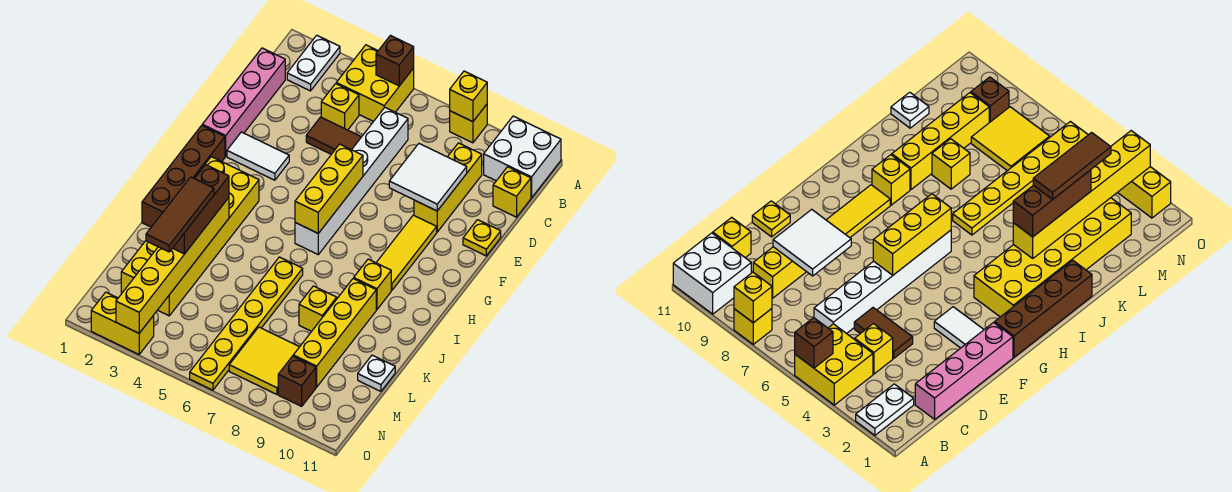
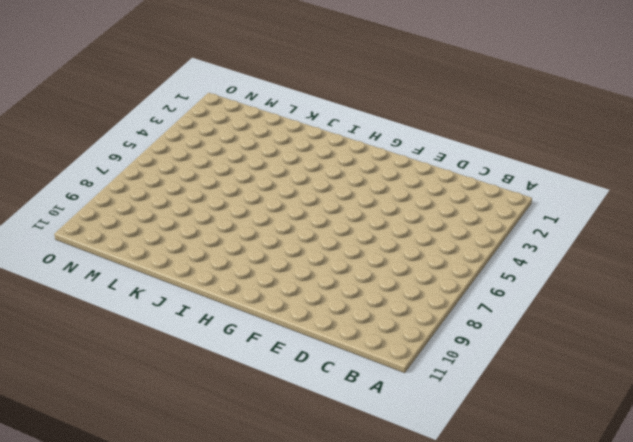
none -> white plate A2:B2 level 1
none -> yellow brick A4:B5 level 1
none -> yellow brick A8 level 1
none -> white brick A10:B11 level 1

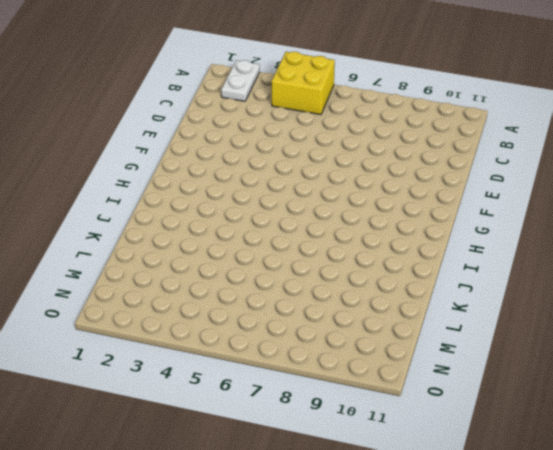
none -> yellow brick A8 level 1
none -> white brick A10:B11 level 1
none -> pink brick C1:F1 level 1
none -> yellow brick C4 level 1

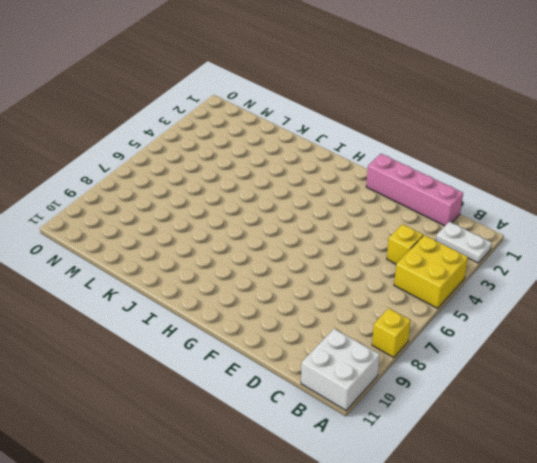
none -> white brick C6:H6 level 1
none -> yellow brick C9:E9 level 1
none -> yellow brick C11 level 1
none -> brown tile D4:D5 level 1

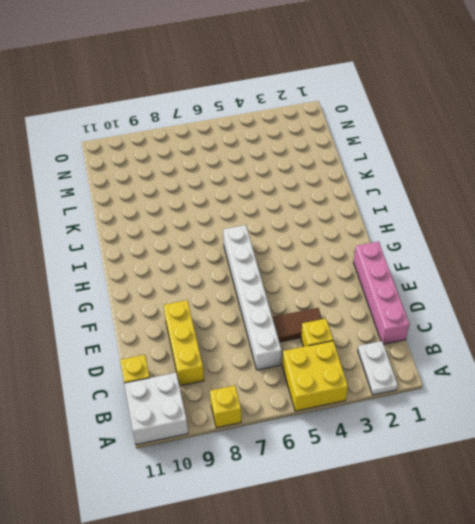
none -> yellow plate E11 level 1
none -> white tile F2:F3 level 1
none -> yellow tile F9:H9 level 1
none -> brown brick G1:J1 level 1

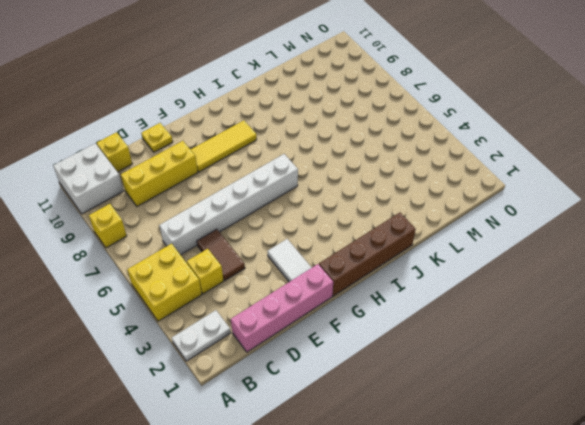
none -> yellow brick H2:M3 level 1
none -> yellow brick I9 level 1
none -> yellow plate J6:O6 level 1
none -> yellow brick J9:M9 level 1

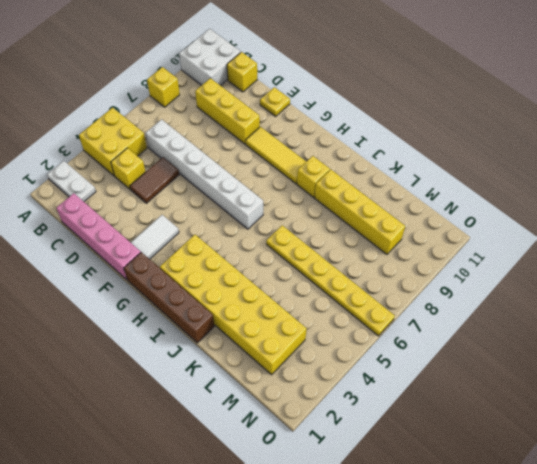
none -> yellow brick K8 level 1
none -> white plate L11 level 1
none -> yellow tile M7:N8 level 1
none -> brown brick N9 level 1

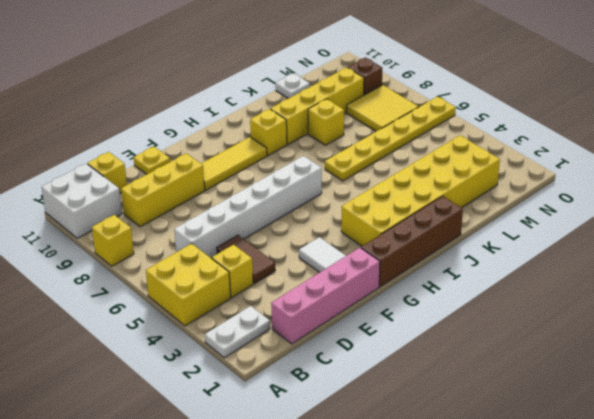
none -> yellow brick O2:O3 level 1
none -> brown brick A5 level 2
none -> yellow brick A8 level 2
none -> white tile D8:E9 level 2

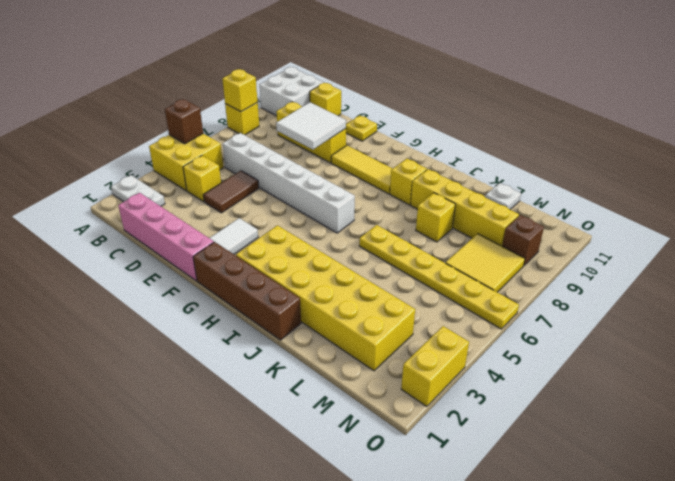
none -> yellow brick F6:H6 level 2
none -> yellow brick J3:O3 level 2
none -> brown brick J3:L3 level 3
none -> brown tile K3:M3 level 4

